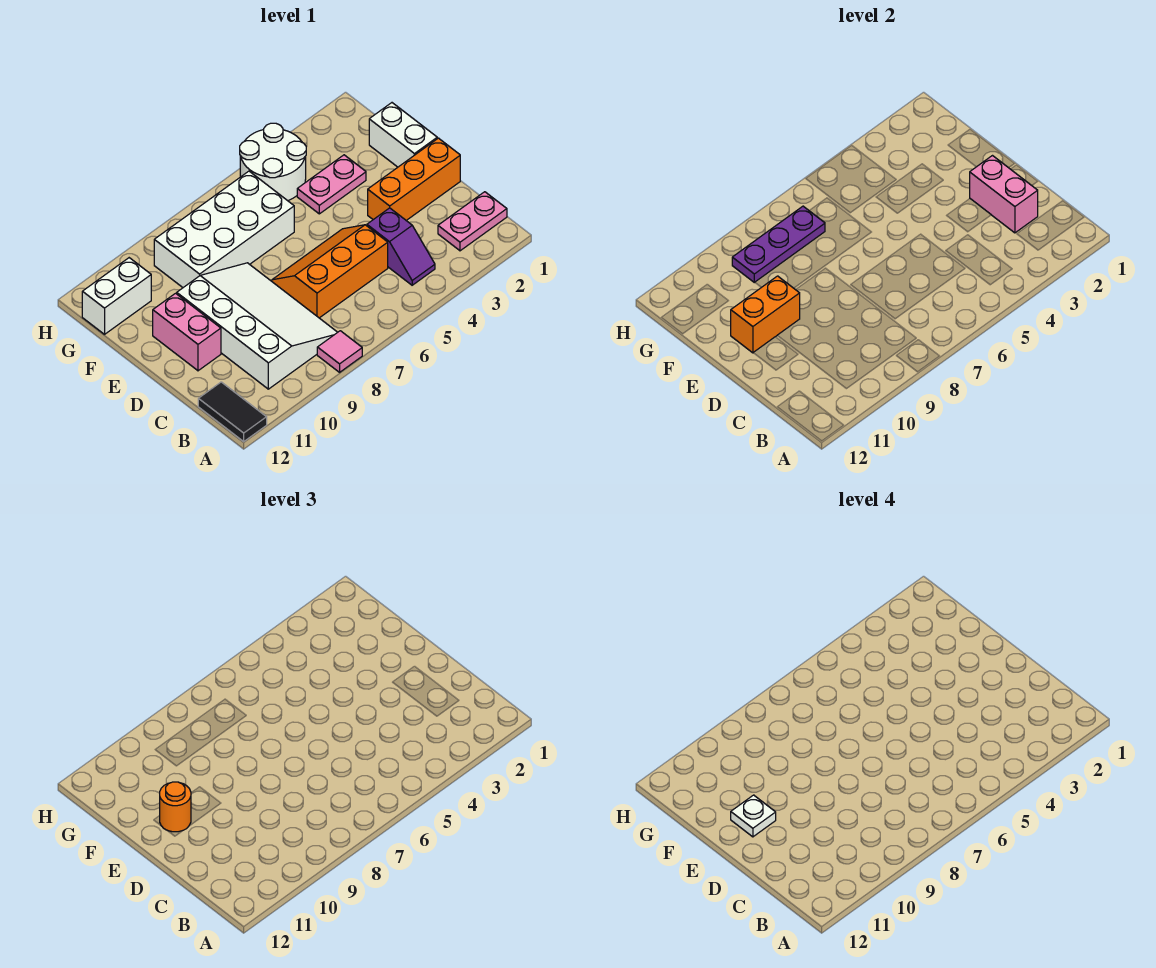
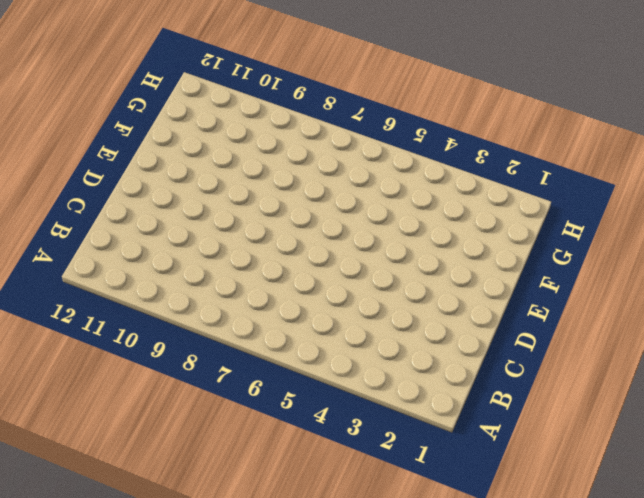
none -> pink tile A8 level 1
none -> black tile A12:B12 level 1
none -> pink plate B1:B2 level 1

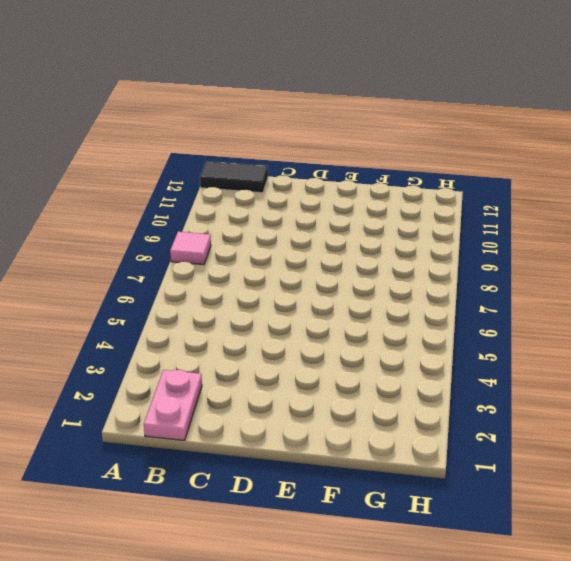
none -> purple slope B4:C4 level 1 top C
none -> white slope B8:E10 level 1 top 10
none -> orange slope C5:D7 level 1 top C

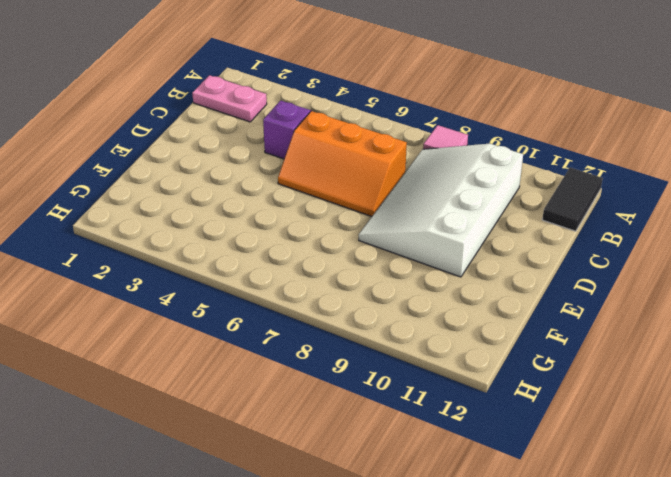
none -> orange brick D1:D3 level 1
none -> pink brick D11:E11 level 1
none -> white brick E1:F1 level 1

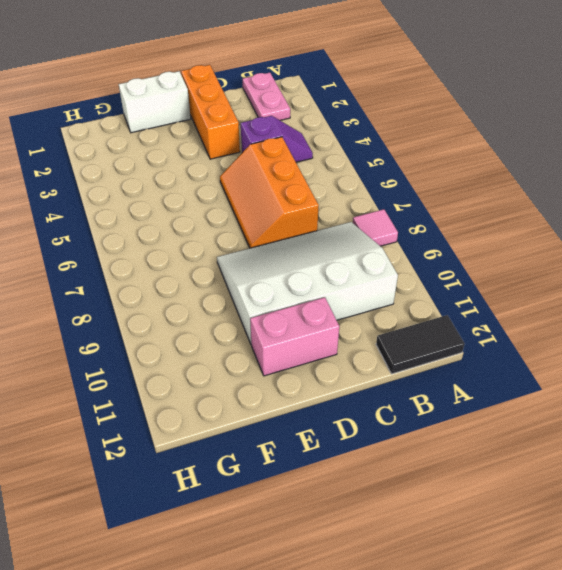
none -> pink plate F3:F4 level 1
none -> white brick F6:G9 level 1
none -> white round brick G4:H5 level 1

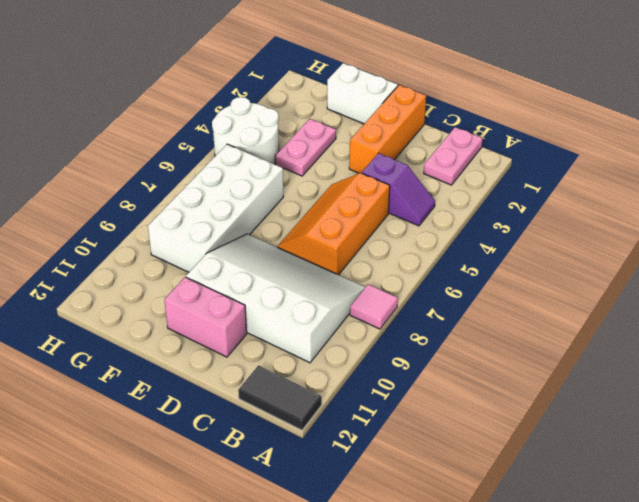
none -> white brick G11:G12 level 1
none -> pink brick C2:D2 level 2
none -> orange brick E10:E11 level 2

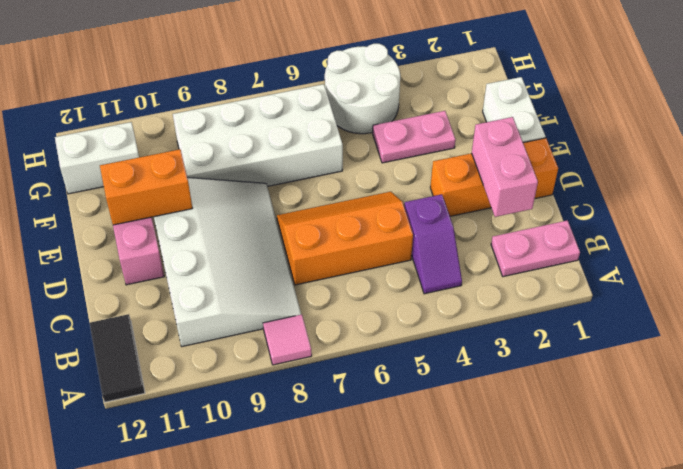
none -> purple plate G7:G9 level 2
none -> orange round brick E11 level 3
none -> white plate E11 level 4

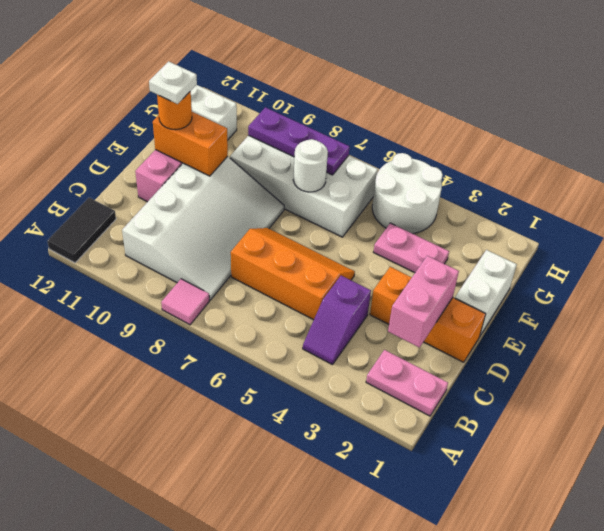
white round brick F7 level 2 -> none

